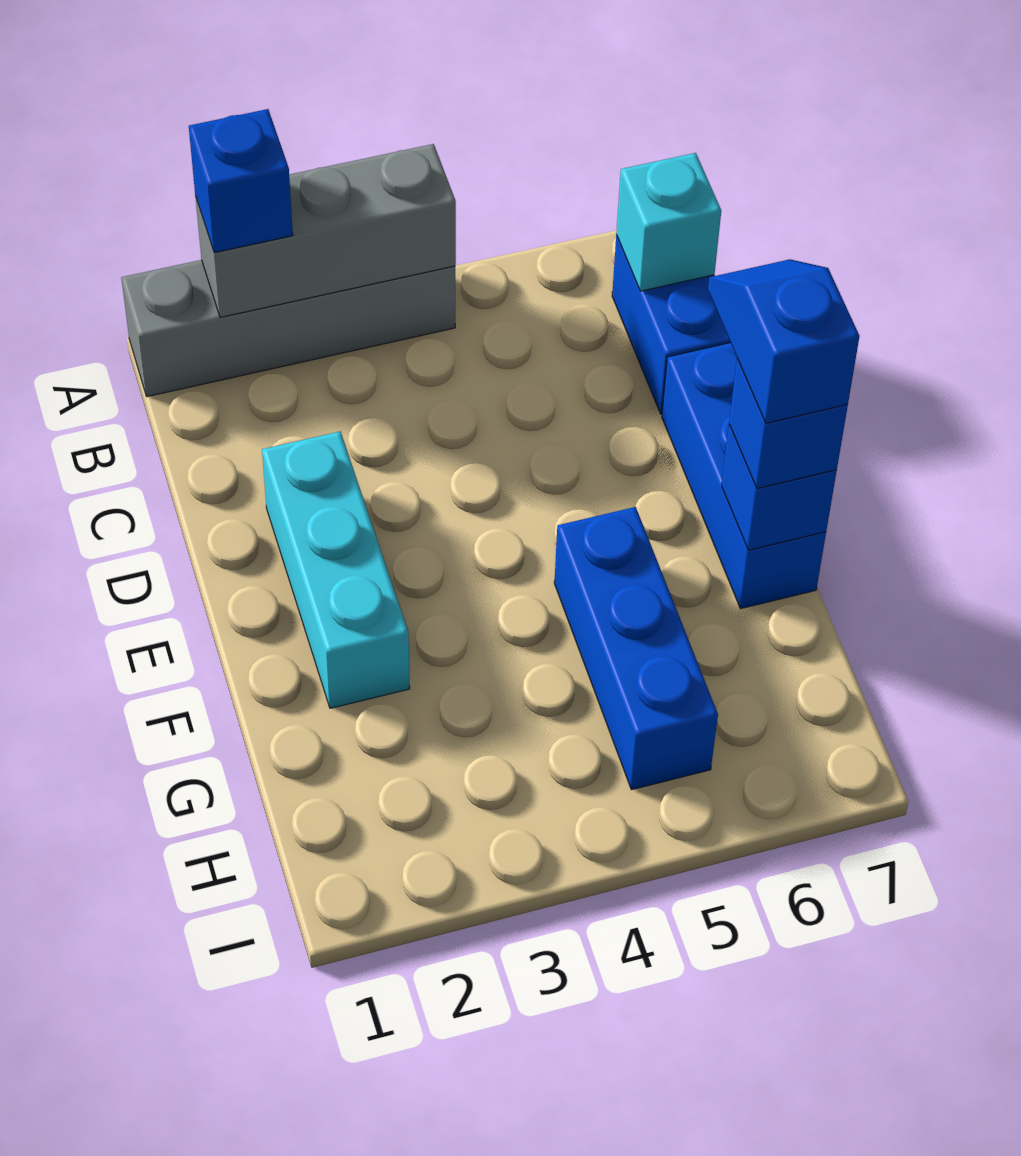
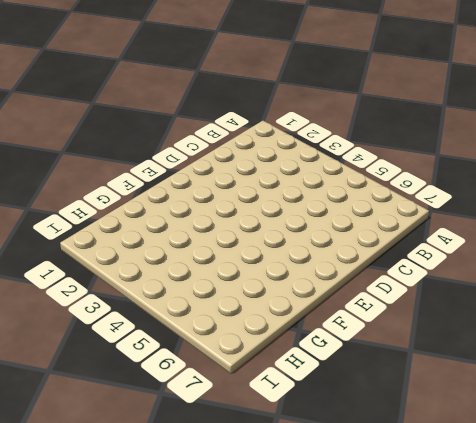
none -> grey brick A1:A4 level 1
none -> blue brick B7:C7 level 1

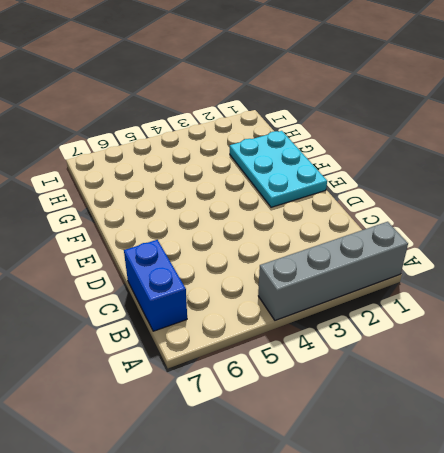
cyan plate E1:G2 level 1 -> cyan brick D2:F2 level 1
none -> blue brick D7:F7 level 1
none -> blue brick F5:H5 level 1

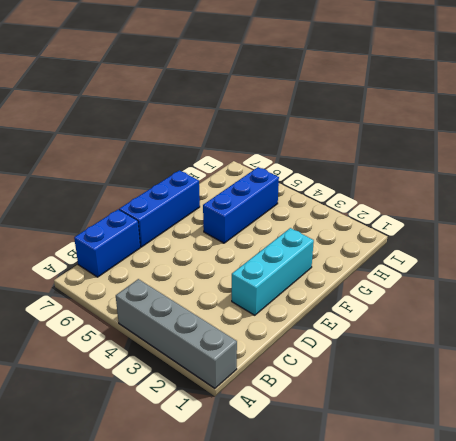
none -> grey brick A2:A4 level 2
none -> cyan brick B7 level 2

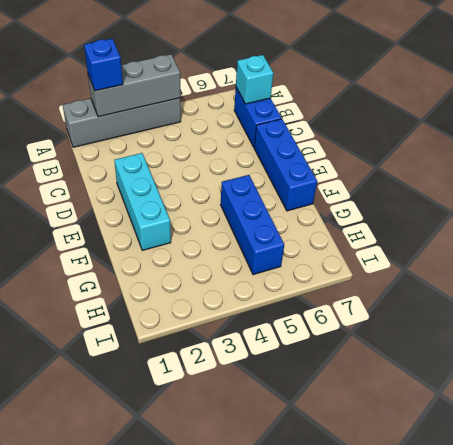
none -> blue brick F7 level 2
none -> blue brick F7 level 3

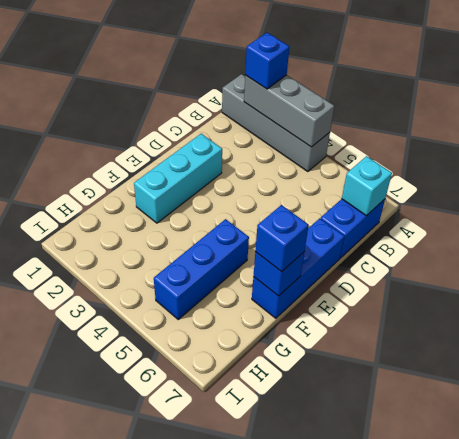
none -> blue slope E7:F7 level 4 top F

